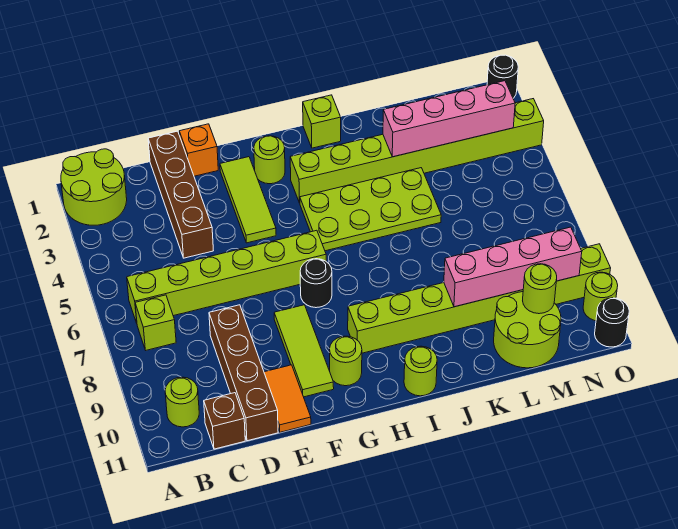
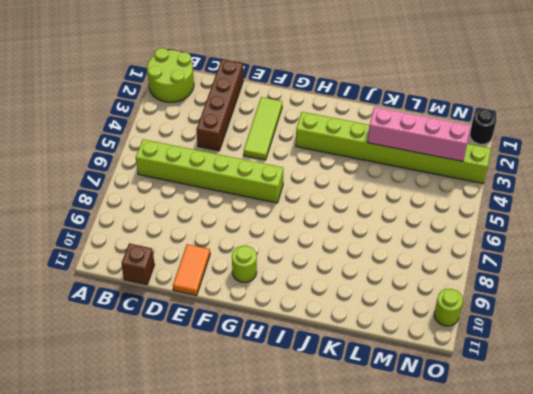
none -> lime brick B7 level 1
none -> lime round brick B10 level 1
none -> brown brick D8:D11 level 1

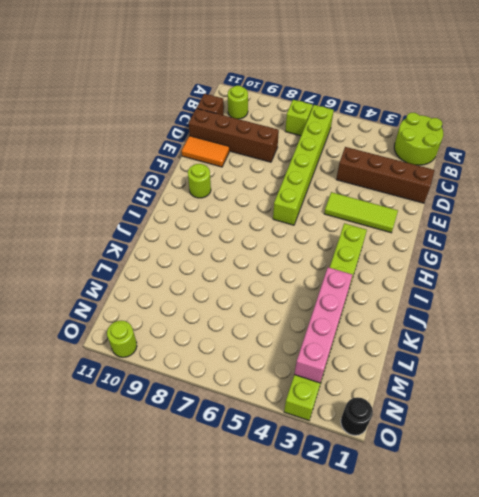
none -> orange brick E1 level 1
none -> lime tile F8:F10 level 1
none -> lime round brick G2 level 1

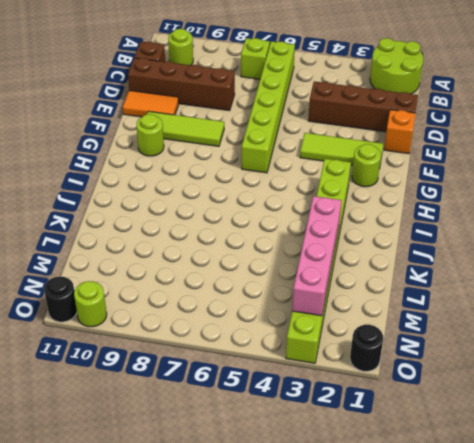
none -> black round brick G7 level 1
none -> lime plate H4:K5 level 1
none -> lime brick H9:O9 level 1

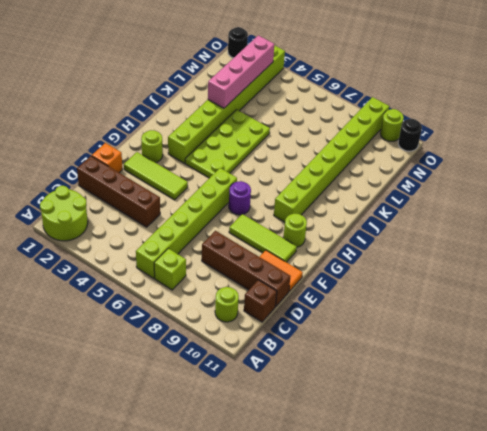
purple round brick G7 level 1 -> black round brick G7 level 1
none -> lime brick I1 level 1
none -> lime round brick I11 level 1
none -> lime round brick L10:M11 level 1

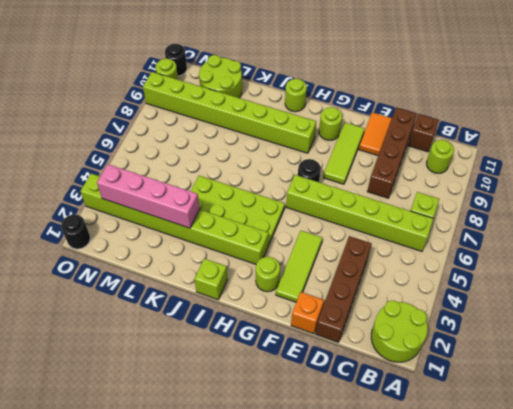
none -> pink brick K9:N9 level 2
none -> lime round brick M10 level 2

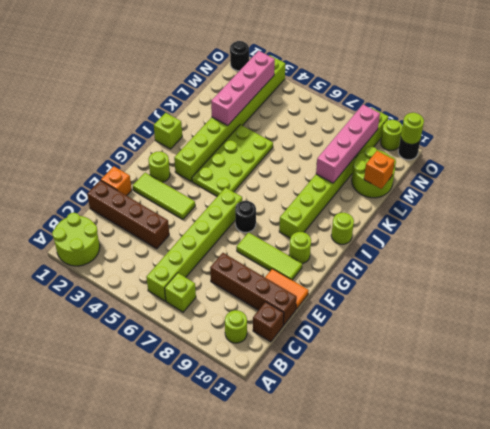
orange brick L11 level 2 -> none
lime round brick O11 level 2 -> lime round brick M10 level 2

